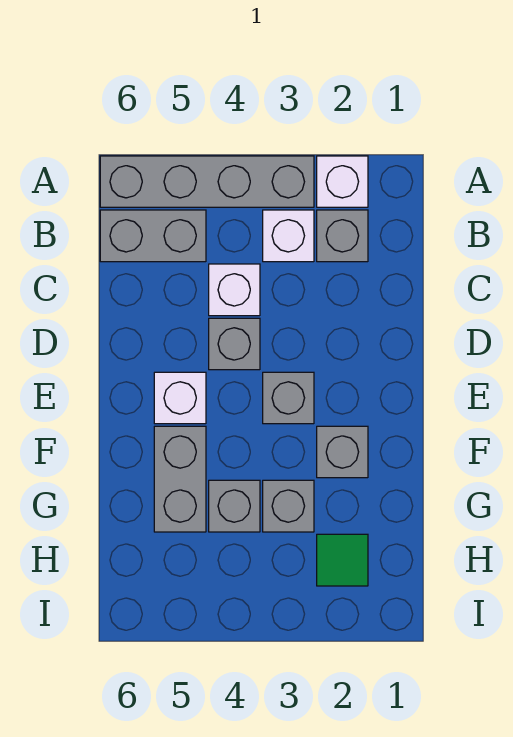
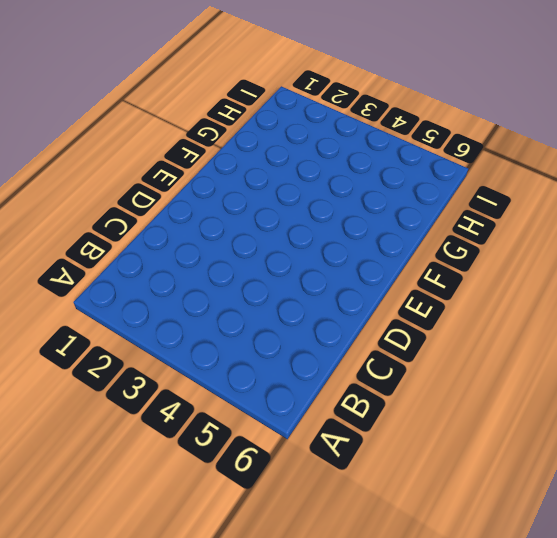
none -> white brick A2 level 1
none -> grey brick A3:A6 level 1
none -> grey brick B2 level 1

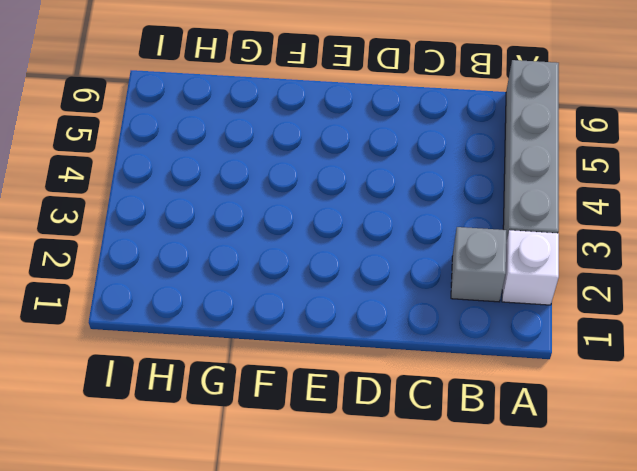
none -> white brick B3 level 1
none -> grey brick B5:B6 level 1
none -> white brick C4 level 1

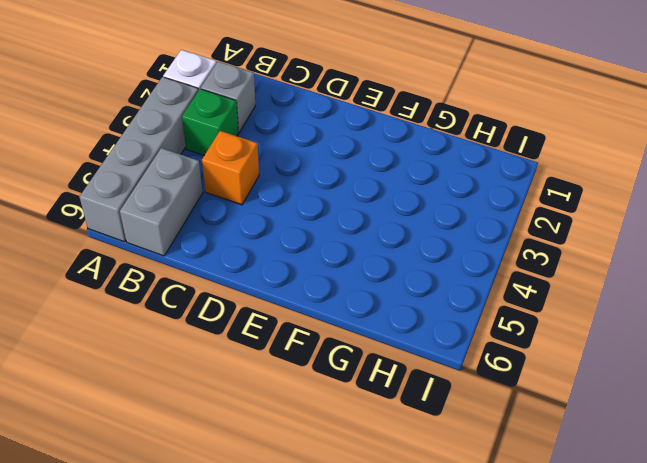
green brick B3 level 1 -> white brick B3 level 1
orange brick C4 level 1 -> white brick C4 level 1
none -> grey brick D4 level 1
none -> grey brick E3 level 1
none -> white brick E5 level 1

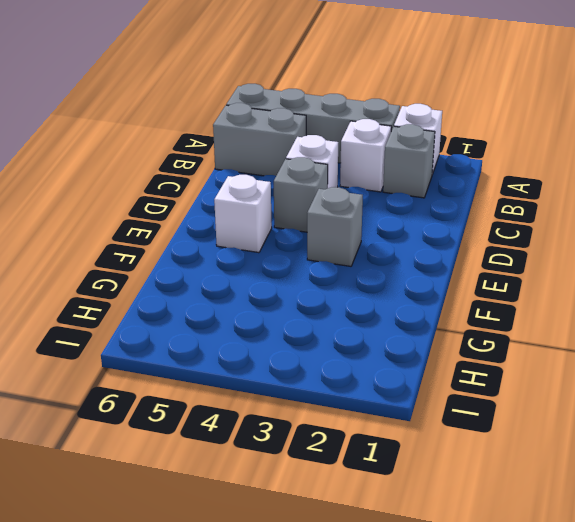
none -> grey brick F2 level 1
none -> grey brick F5:G5 level 1
none -> grey brick G3 level 1

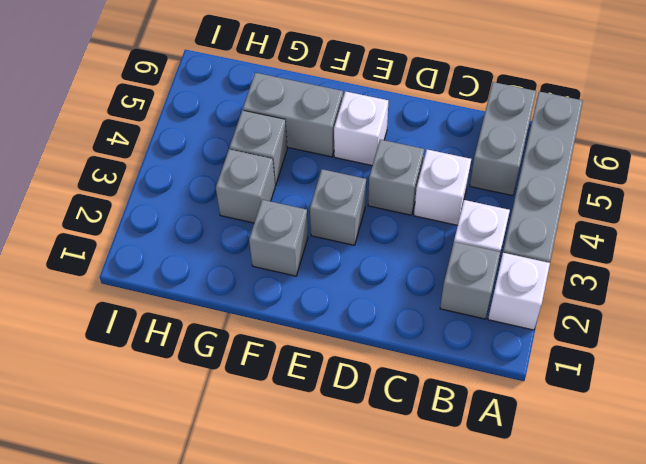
none -> green tile H2 level 1

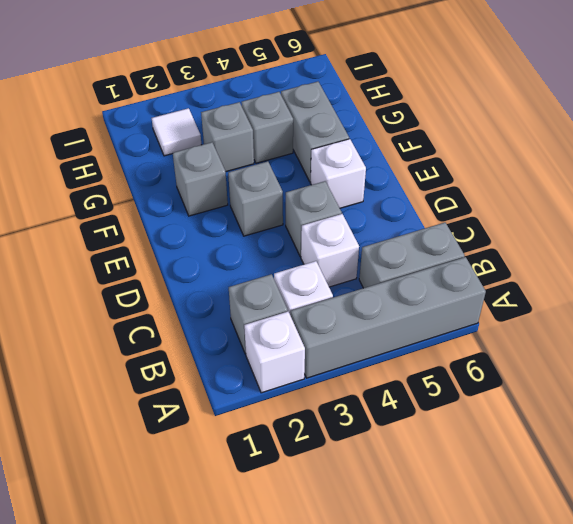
white tile H2 level 1 -> green tile H2 level 1

